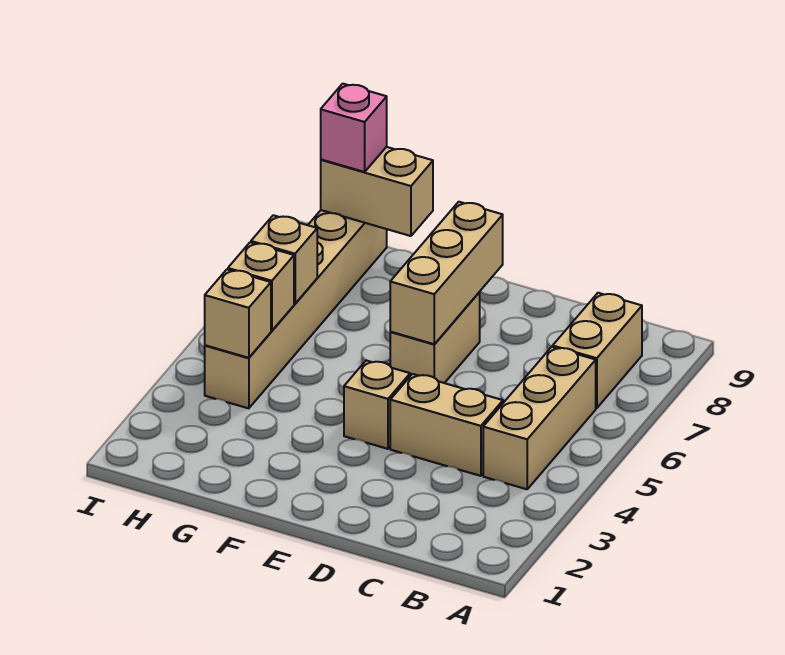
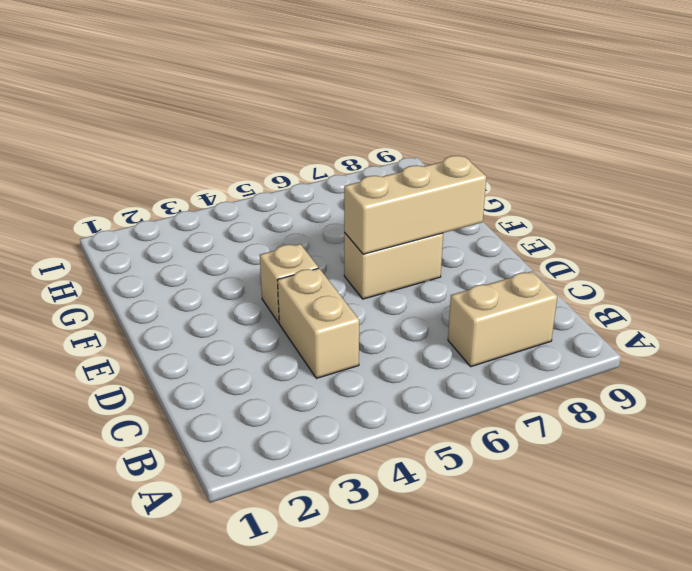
none -> tan brick B4:B6 level 1
none -> tan brick H4:H9 level 1
none -> tan brick G9:H9 level 2

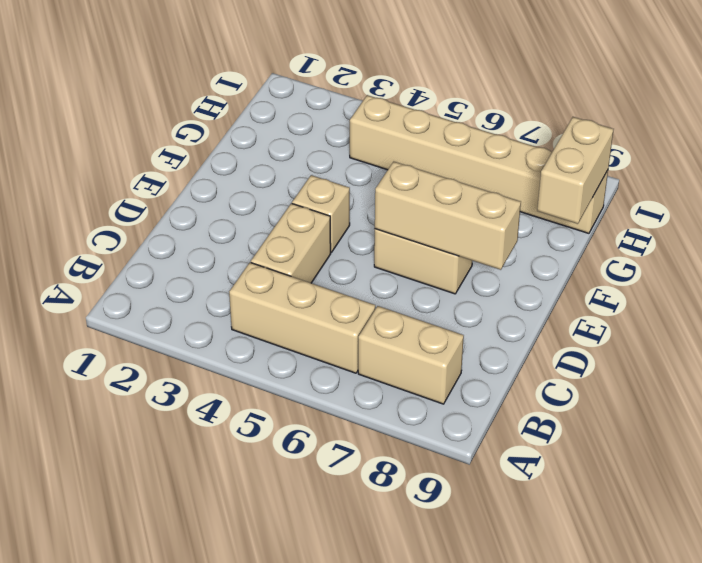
none -> tan brick H4 level 2
none -> tan brick H5 level 2
none -> tan brick H6 level 2

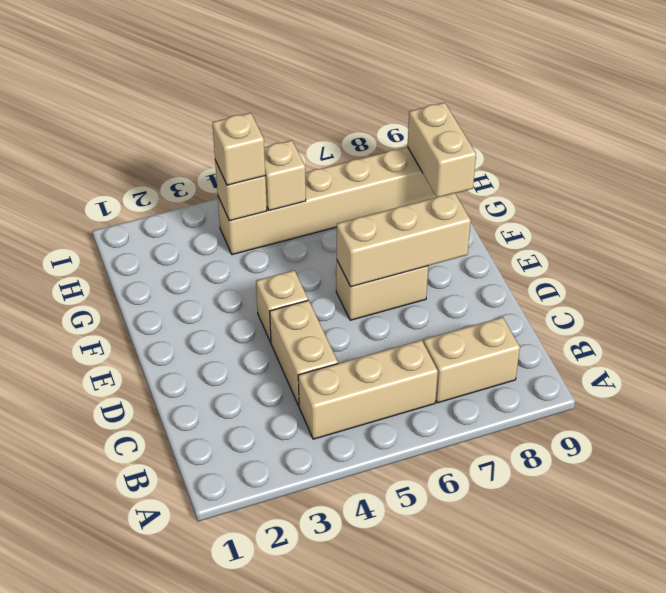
tan brick H4 level 3 -> tan brick H6 level 2
none -> pink brick H9 level 3

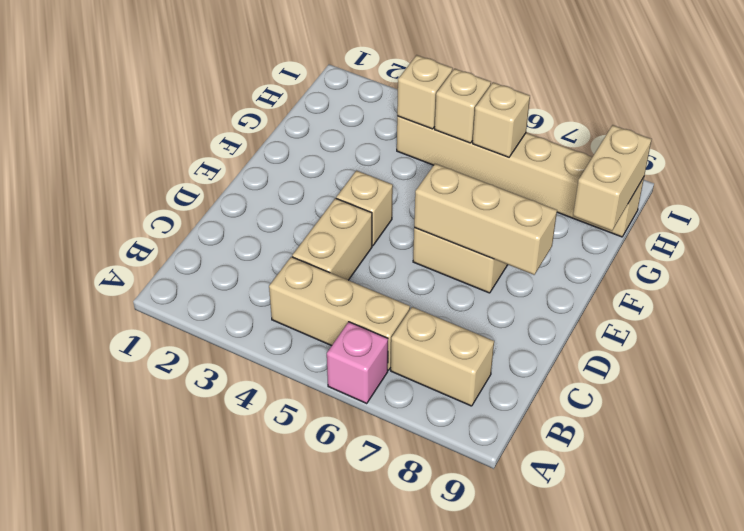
pink brick A6 level 1 -> pink brick H9 level 3

